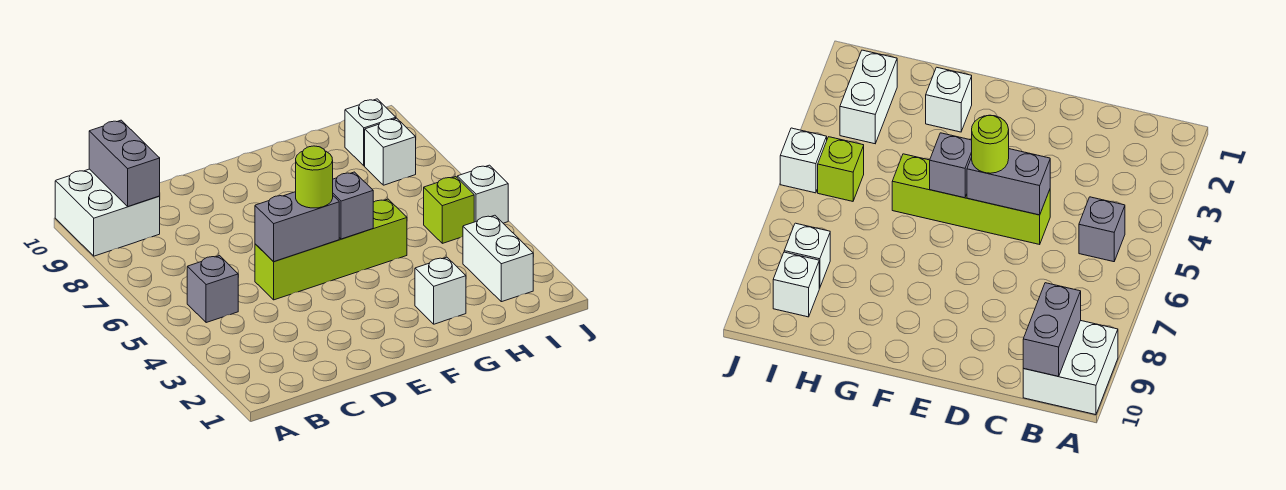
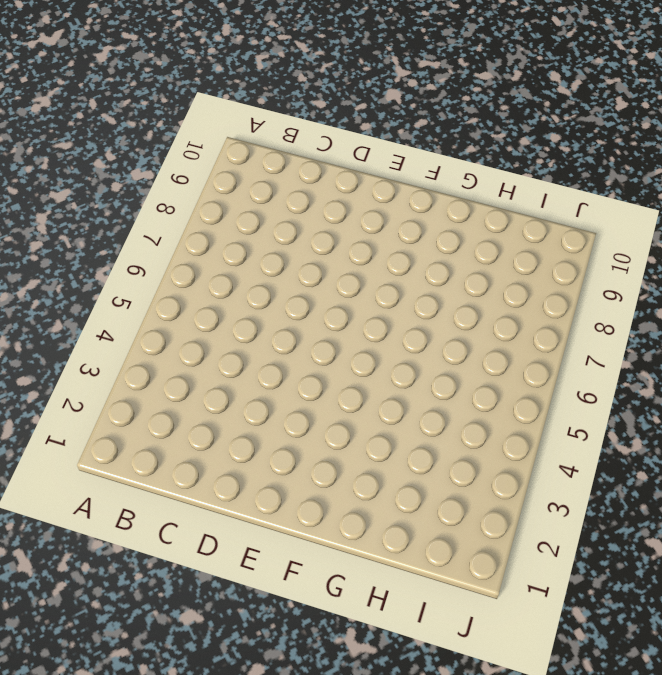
none -> white brick A9:B10 level 1
none -> grey brick B5 level 1
none -> lime brick D5:G5 level 1

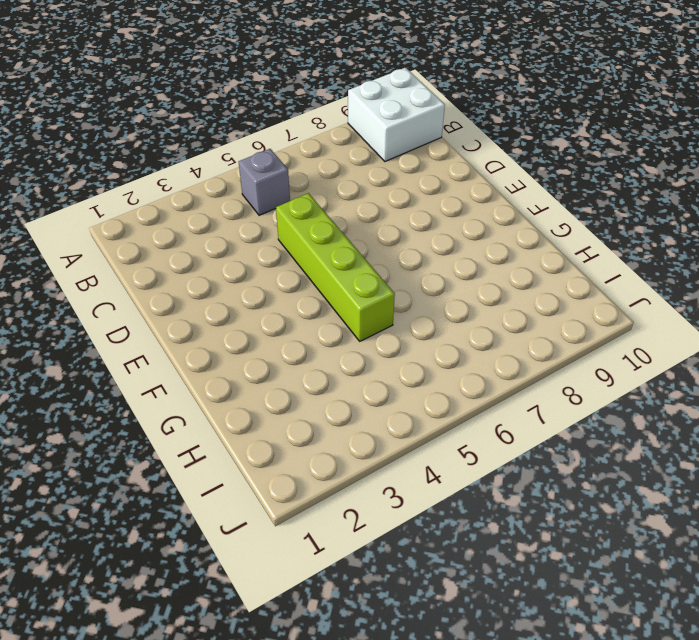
none -> white brick G2 level 1
none -> white brick I2:I3 level 1
none -> lime brick I5 level 1

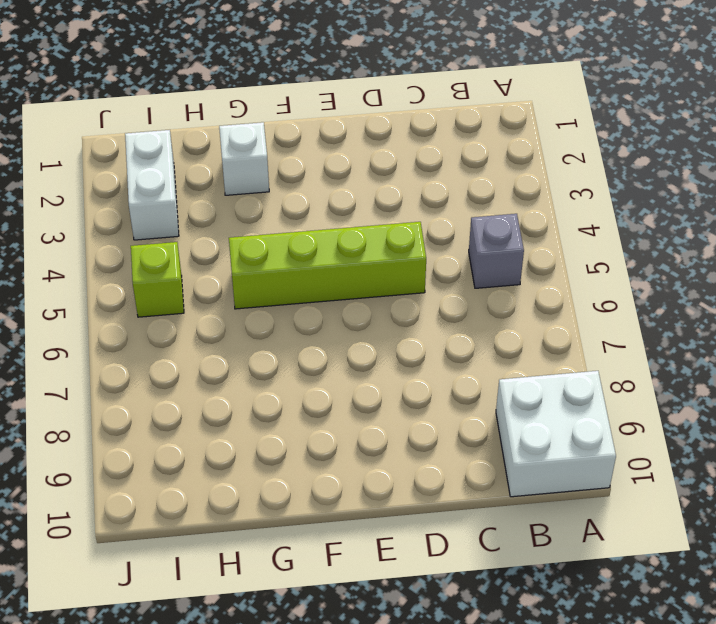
none -> white brick I8 level 1
none -> white brick I9 level 1
none -> white brick J5 level 1

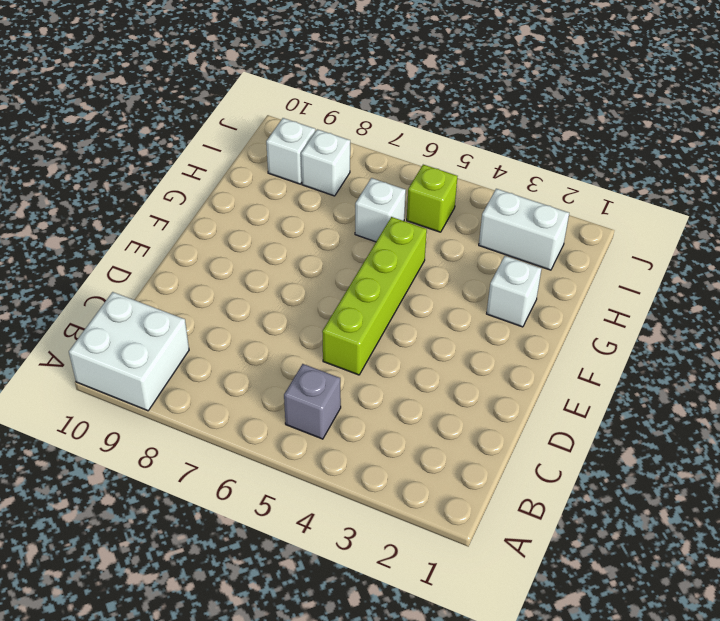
white brick H6 level 1 -> white brick J5 level 1
none -> grey brick B9:B10 level 2
none -> grey brick D5:E5 level 2
none -> grey brick F5 level 2

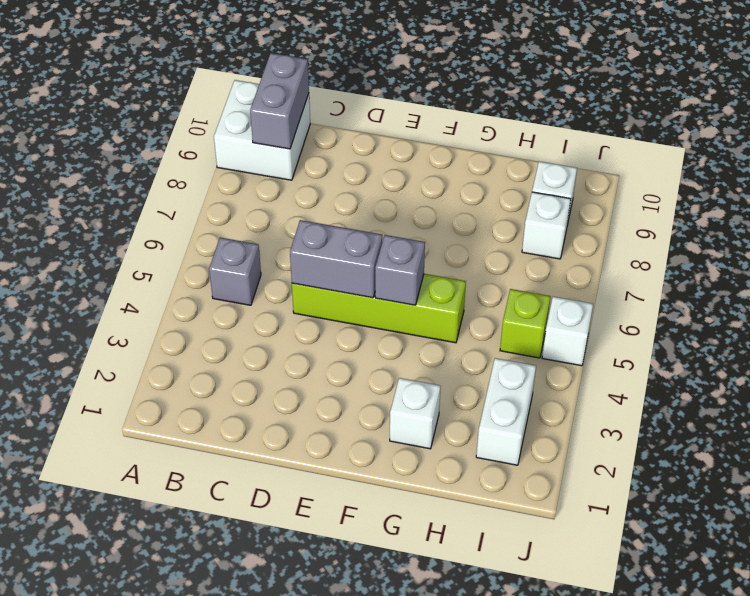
none -> lime round brick E5 level 3

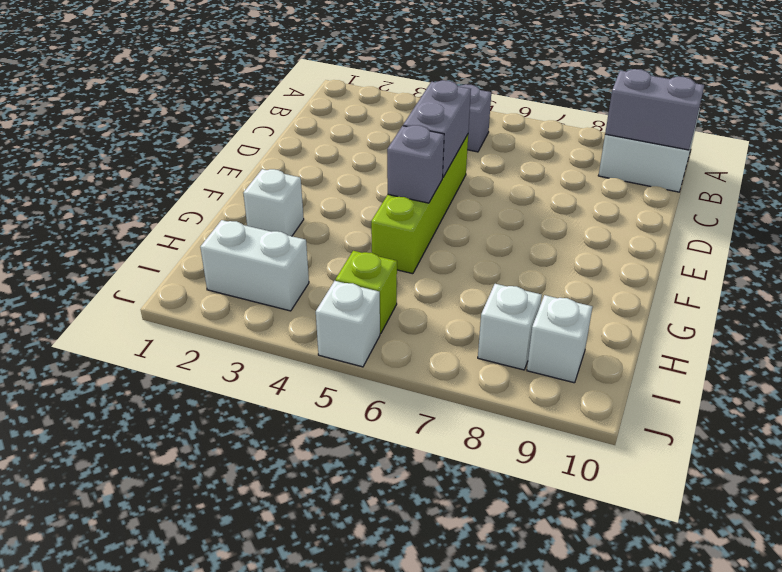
none -> lime round brick E5 level 3

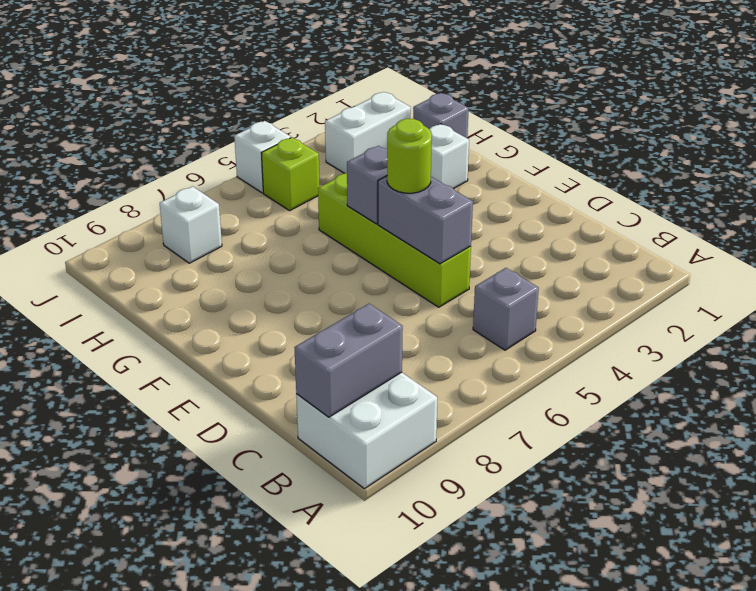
grey brick H1 level 1 -> none
none -> white brick I9 level 1

